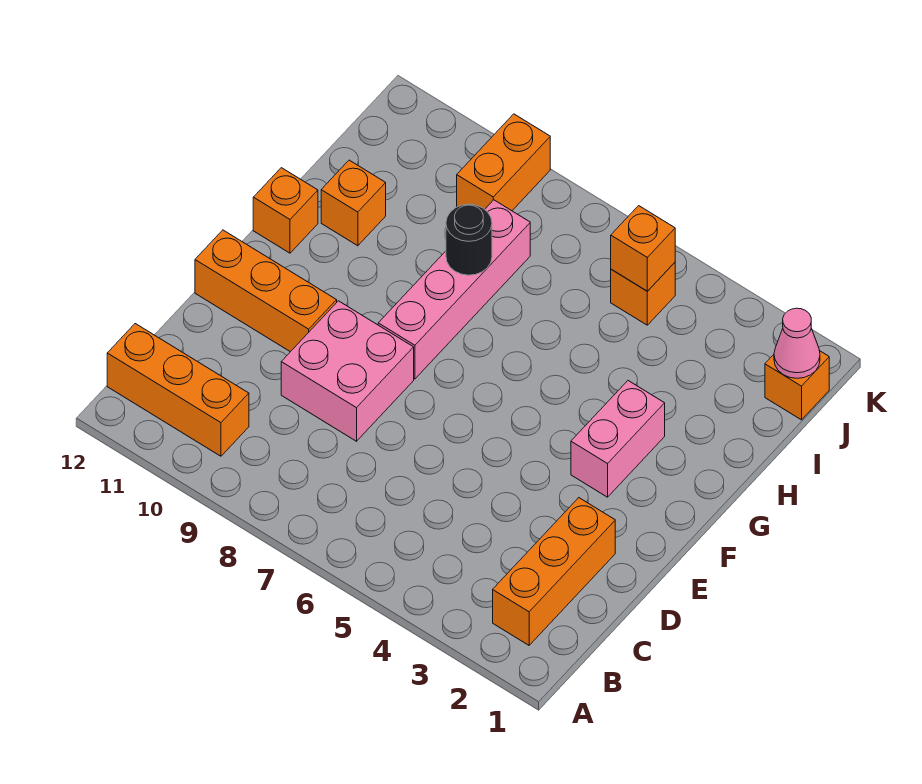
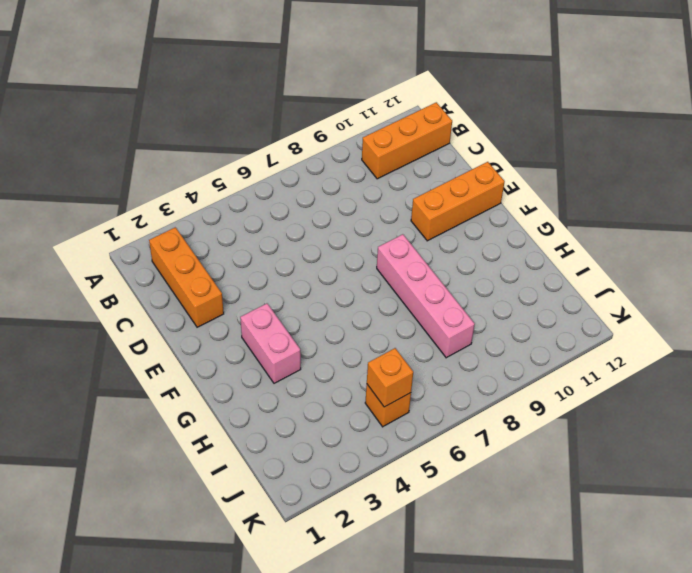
none -> pink brick D8:E9 level 1
none -> orange brick G12 level 1
none -> orange brick H11 level 1

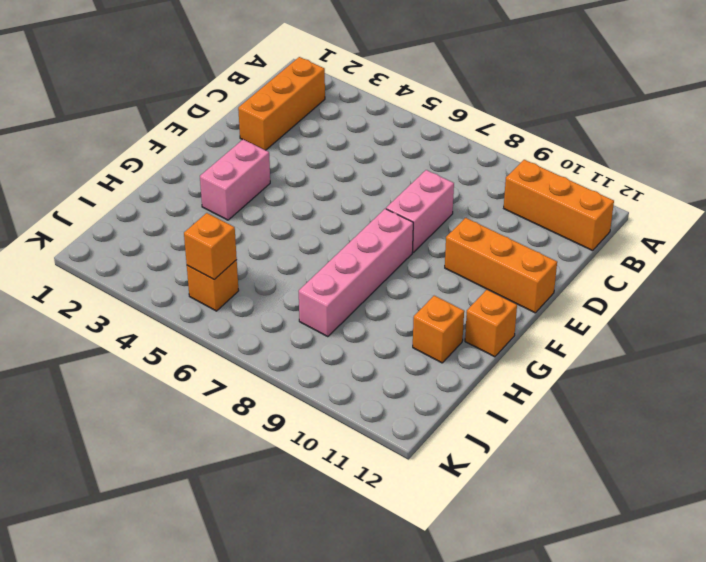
pink brick D8:E8 level 1 -> pink brick D8:E9 level 1
none -> orange brick J1 level 1
none -> orange brick J9:K9 level 1
none -> black round brick H8 level 2

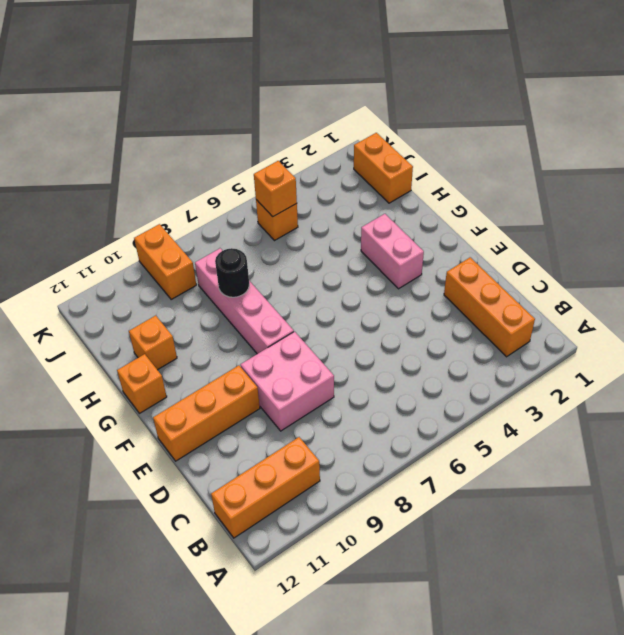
orange brick I1:J1 level 1 -> orange brick J1 level 1
none -> pink cone J1 level 2

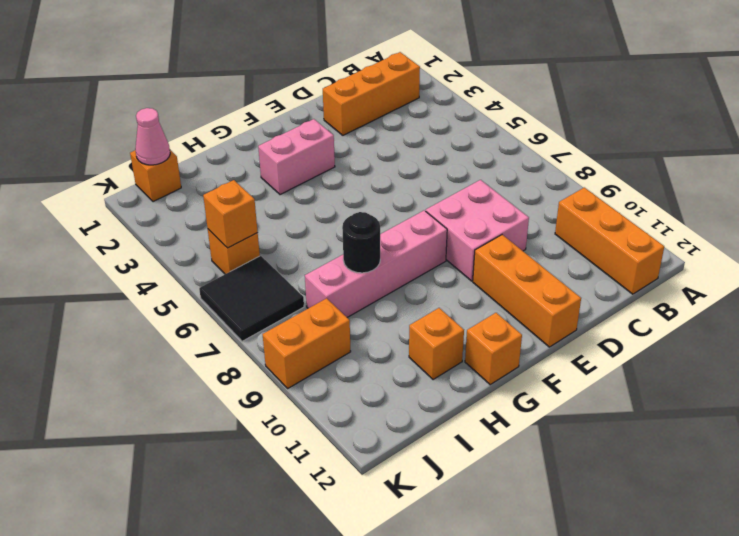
black tile J6:K7 level 1 -> none

